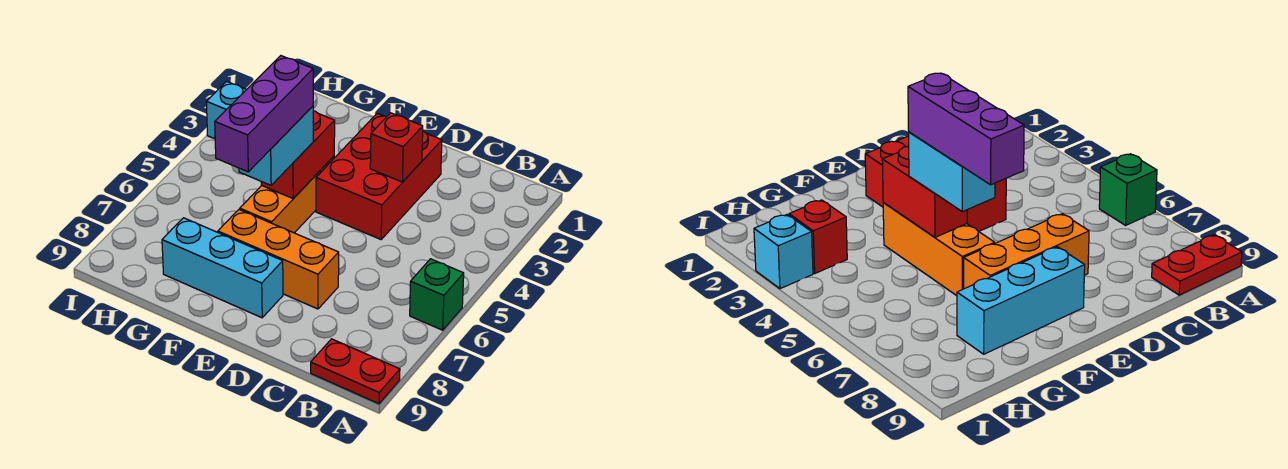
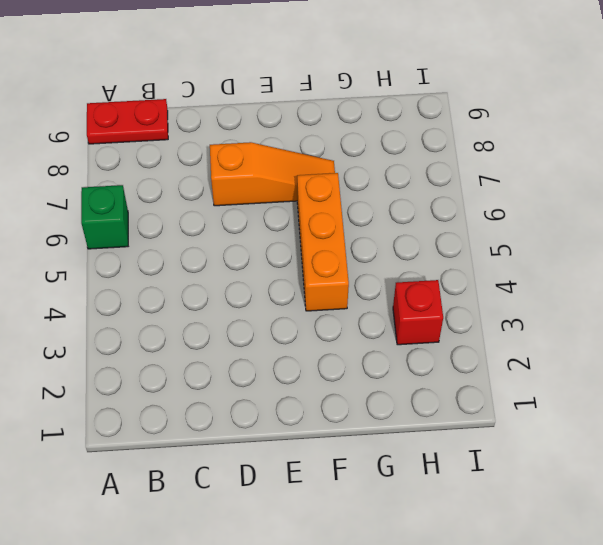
orange slope D7:F7 level 1 top D -> orange brick D7:F7 level 1
none -> red brick D2:E4 level 1
none -> cyan brick E8:G8 level 1
none -> cyan brick I3 level 1

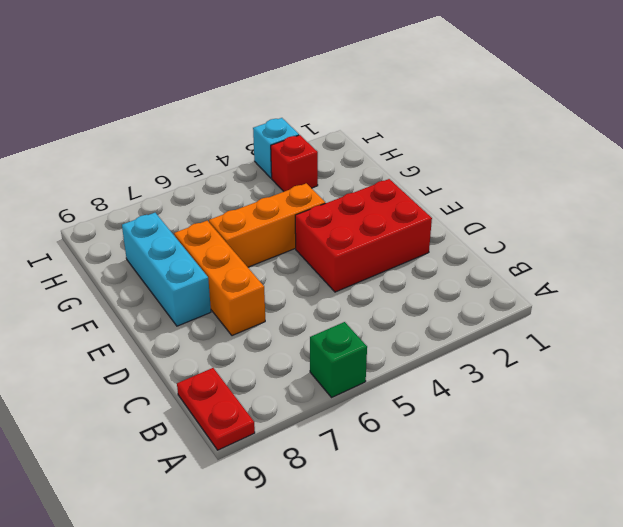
none -> red brick D3 level 2
none -> red brick F4:F5 level 2
none -> cyan brick F5:F6 level 3

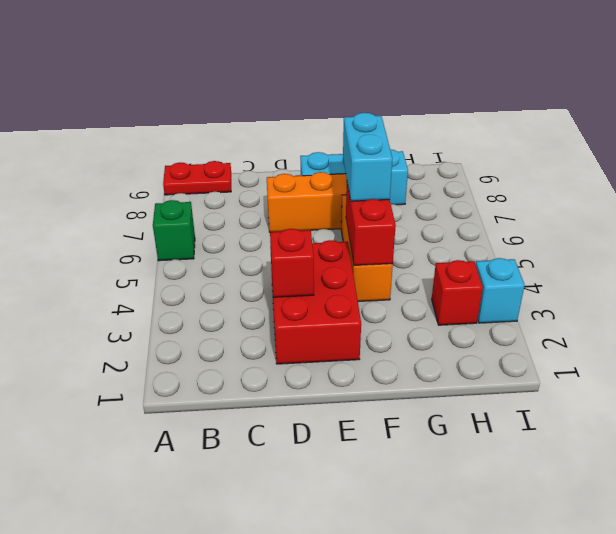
none -> purple brick F5:F7 level 4

